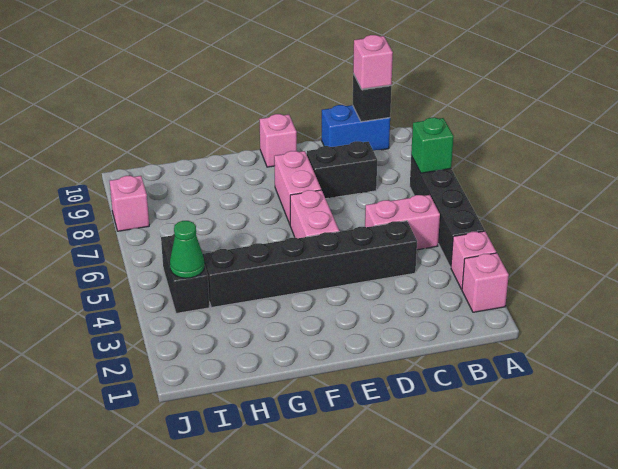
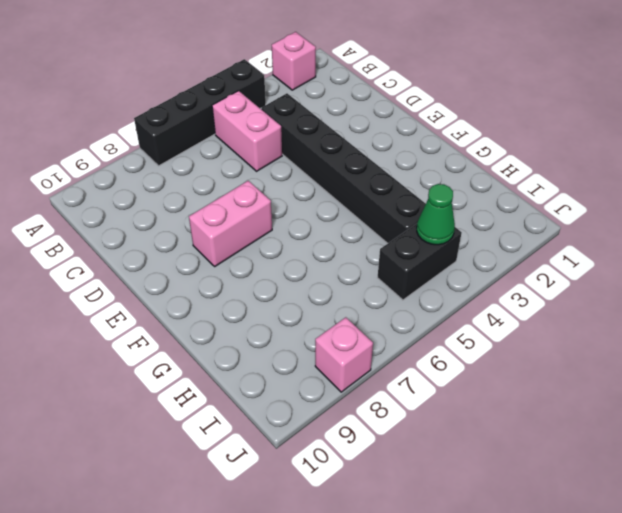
none -> pink brick A3 level 1
none -> blue brick B10:C10 level 1
none -> black brick C8:D8 level 1

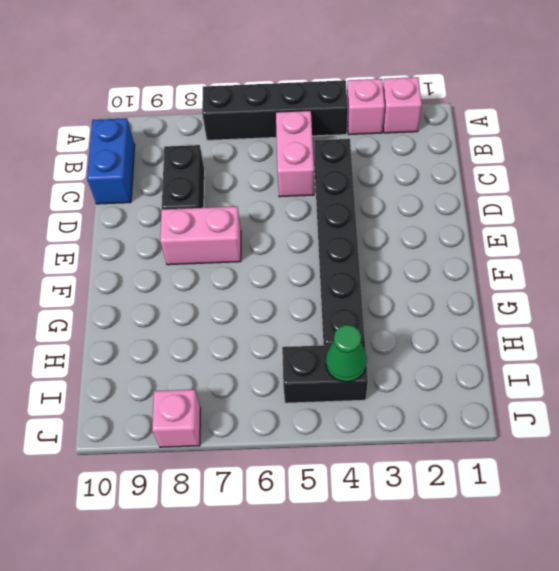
none -> pink brick E5:E6 level 1
none -> pink brick E10 level 1
none -> green brick A7 level 2

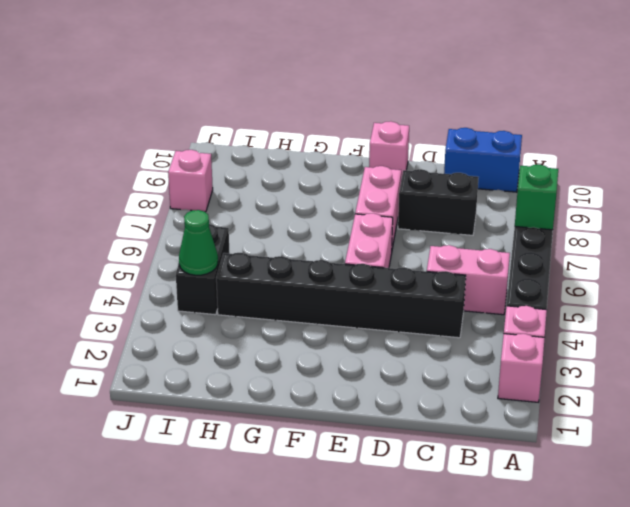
none -> black brick B10 level 2
none -> pink brick B10 level 3

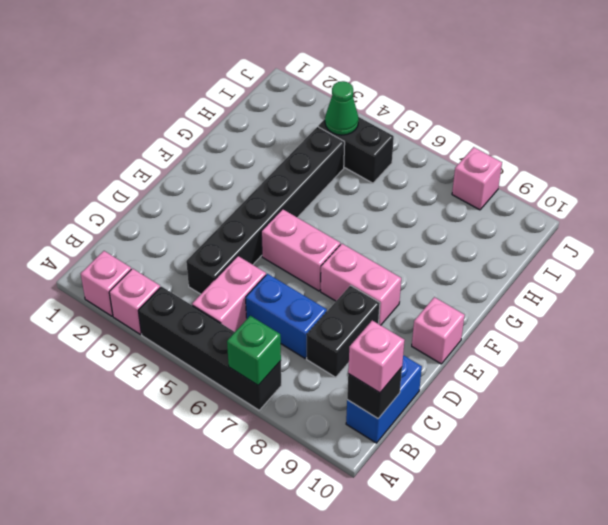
blue brick C6:C7 level 1 -> none

